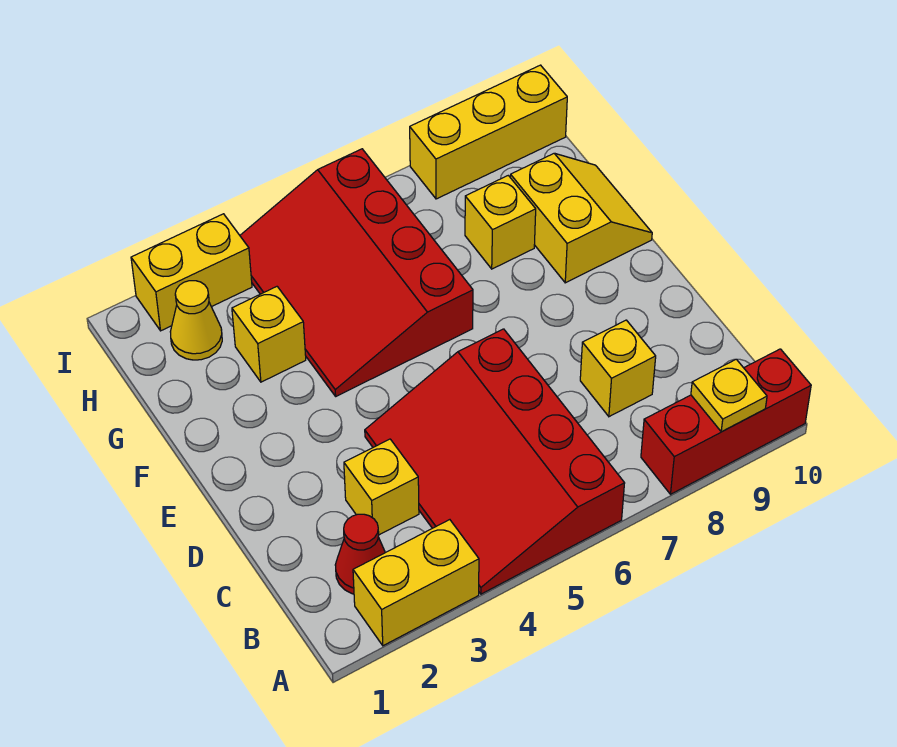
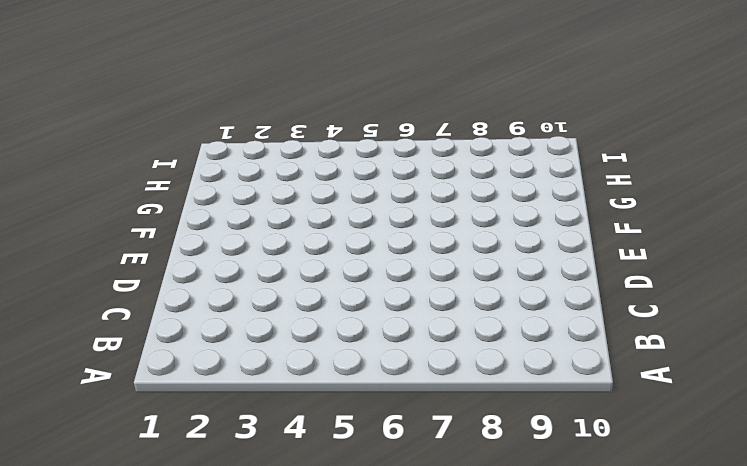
none -> yellow brick A2:A3 level 1
none -> red slope A4:D6 level 1 top 6
none -> red brick A8:A10 level 1

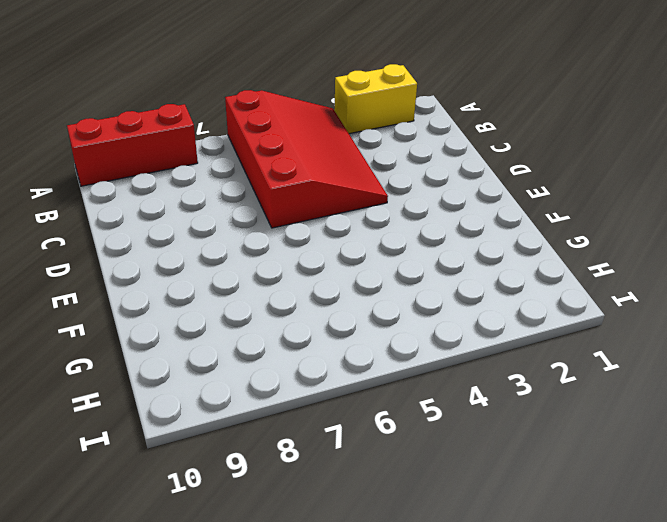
none -> red cone B2 level 1
none -> yellow brick C3 level 1
none -> yellow brick C8 level 1

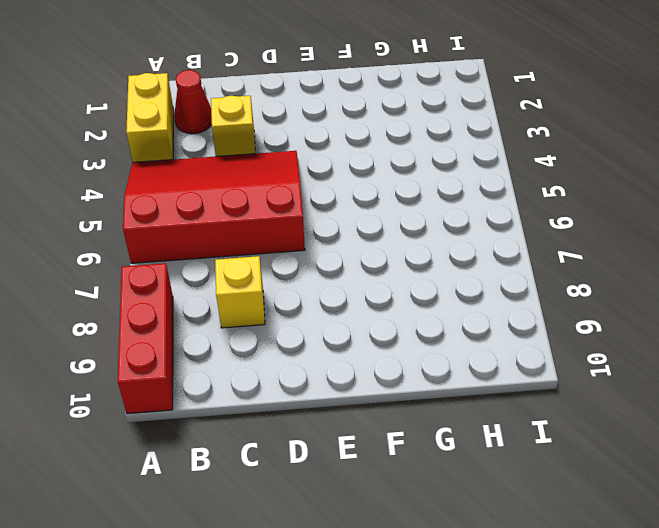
none -> red slope F4:I6 level 1 top 6
none -> yellow slope F9:G10 level 1 top 9
none -> yellow brick G3 level 1

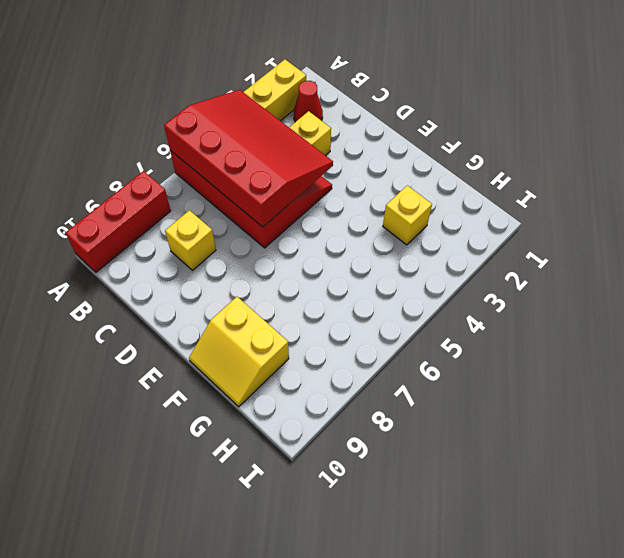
red slope A4:D6 level 2 top 6 -> red slope F4:I6 level 1 top 6
none -> yellow brick G8 level 1
none -> yellow cone H2 level 1
none -> yellow brick I2:I3 level 1

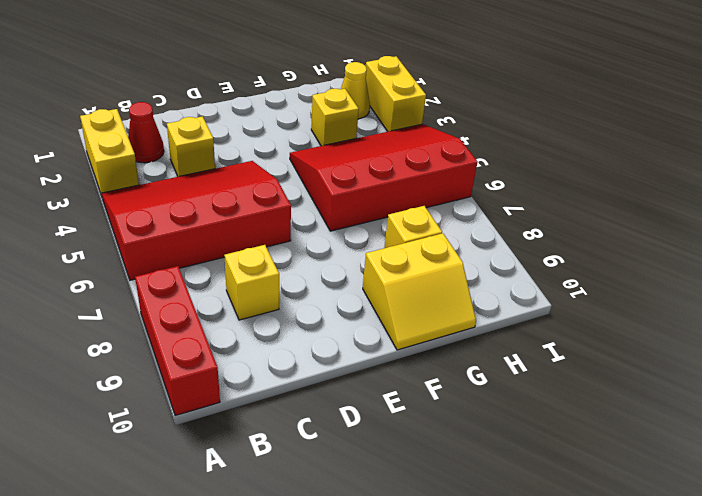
none -> yellow brick I8:I10 level 1
none -> yellow plate A9 level 2

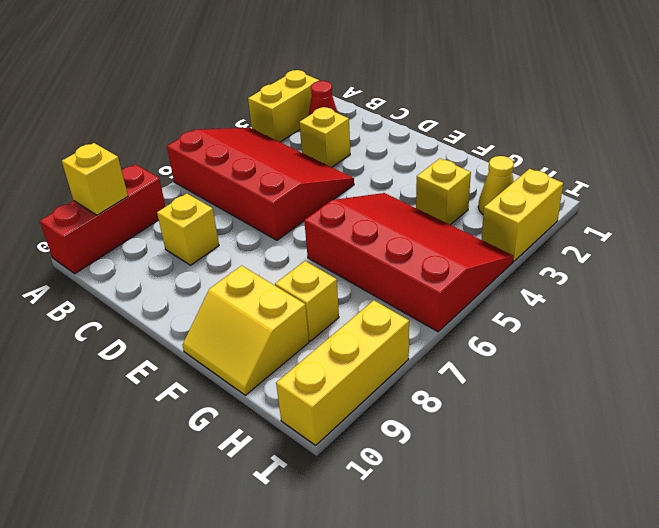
yellow brick A9 level 2 -> yellow plate A9 level 2

